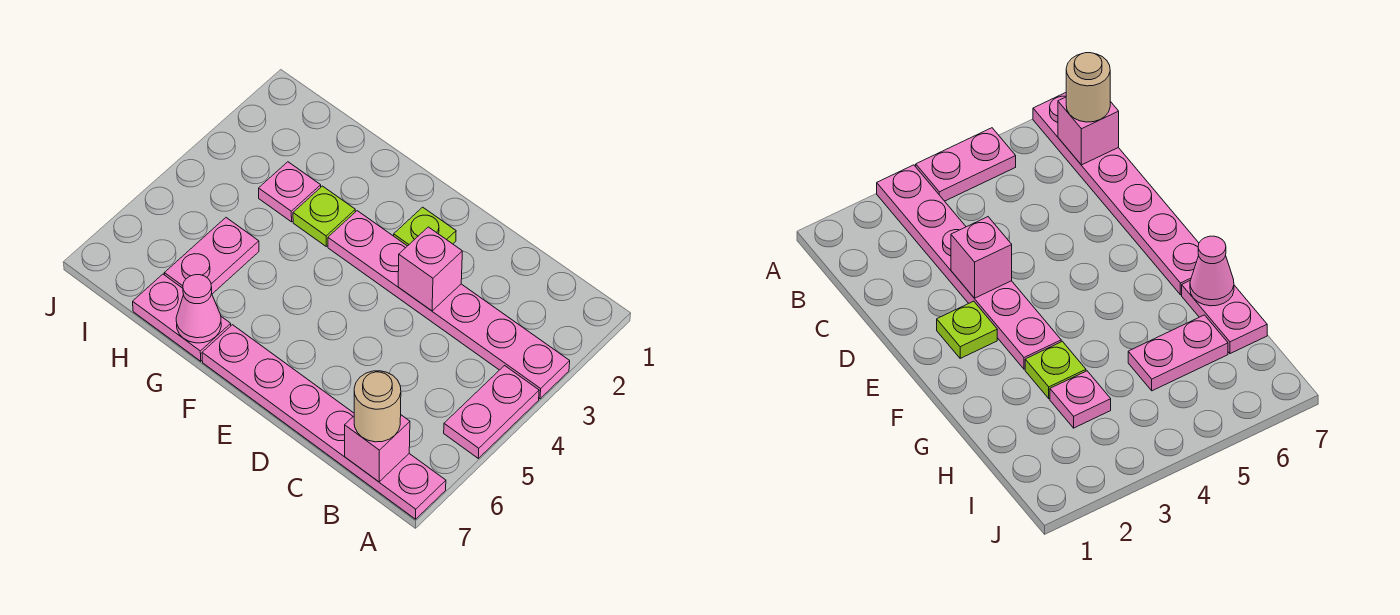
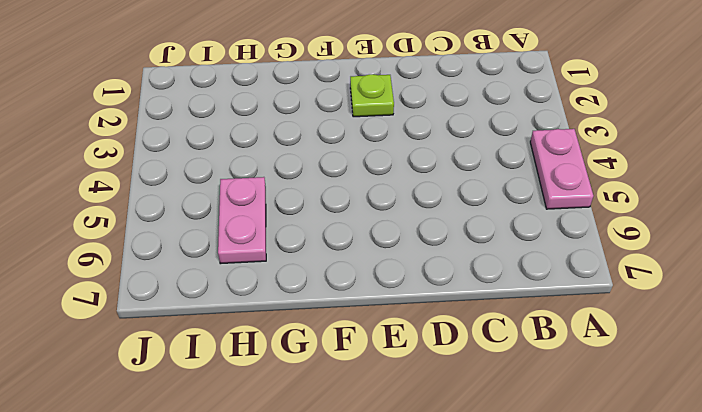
none -> pink plate A3:F3 level 1
none -> pink plate A7:F7 level 1
none -> lime plate G3 level 1

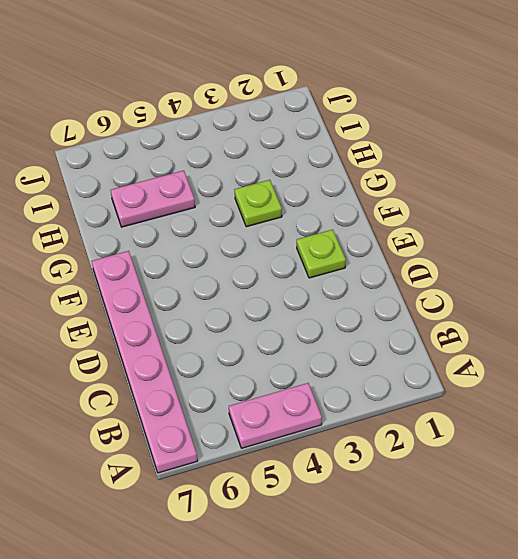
none -> pink plate A3:F3 level 1
none -> pink plate G7:H7 level 1
none -> pink plate H3 level 1

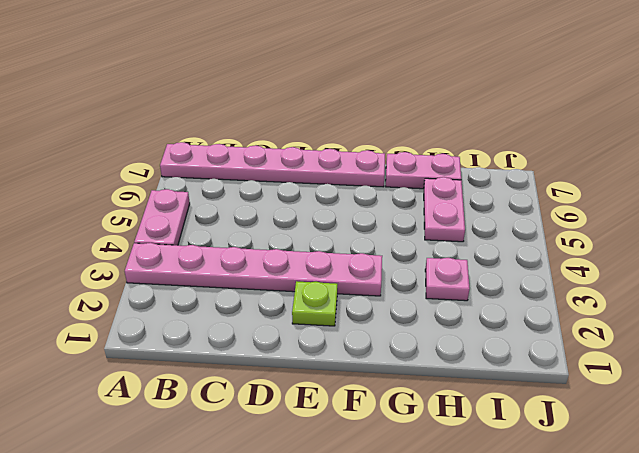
none -> lime plate G3 level 1
none -> pink brick B7 level 2
none -> pink brick D3 level 2

